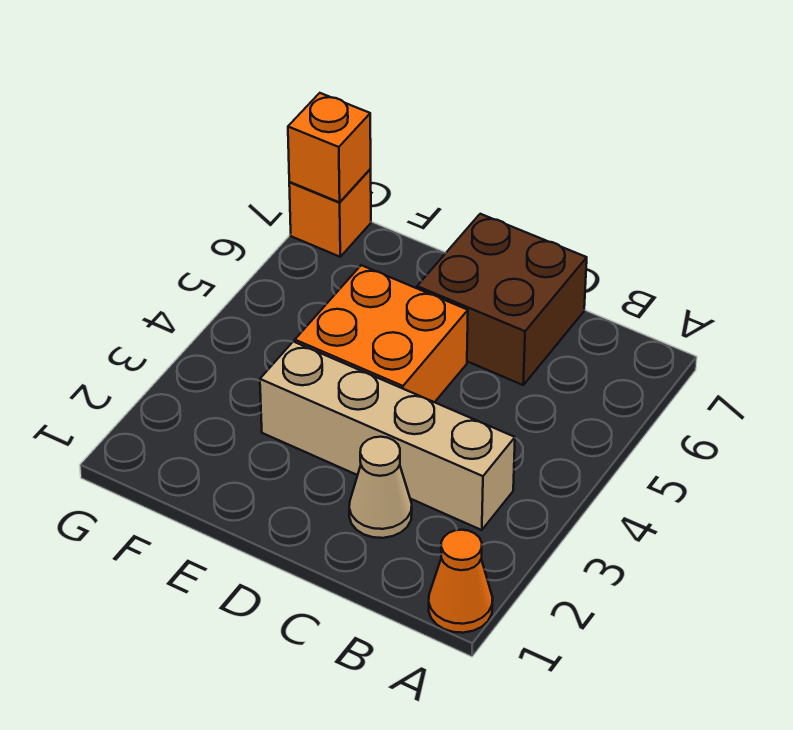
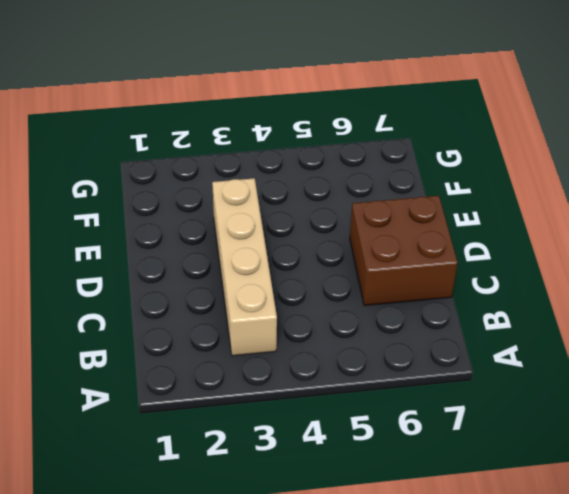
none -> orange cone A1 level 1
none -> tan cone C2 level 1

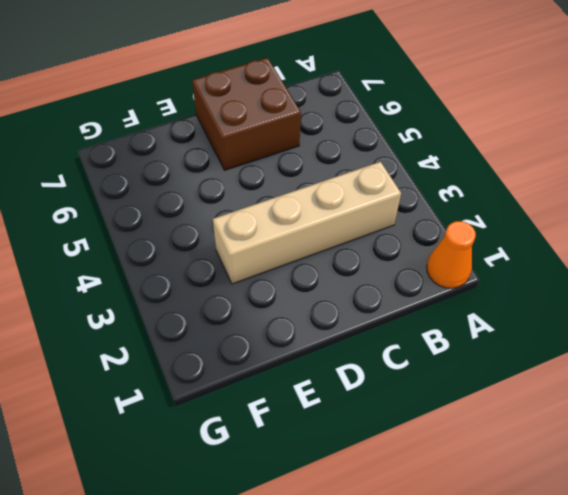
none -> tan cone C2 level 1
none -> orange brick D4:E5 level 1

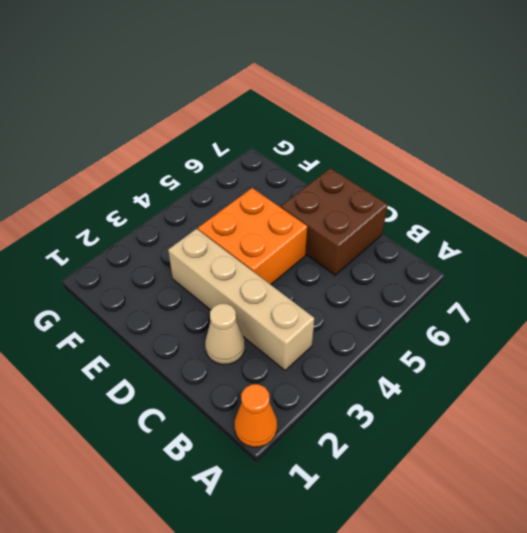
none -> orange brick G7 level 1
none -> orange brick G7 level 2

